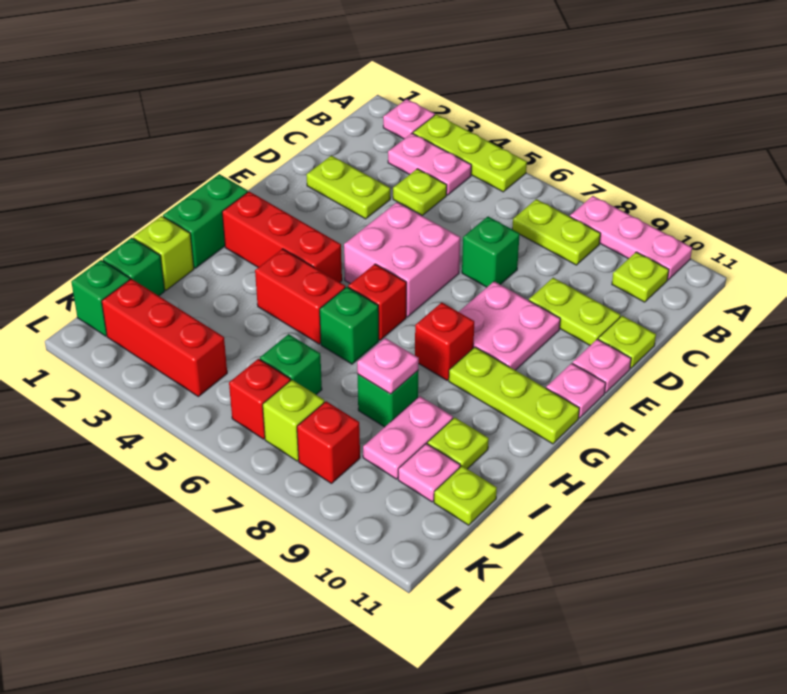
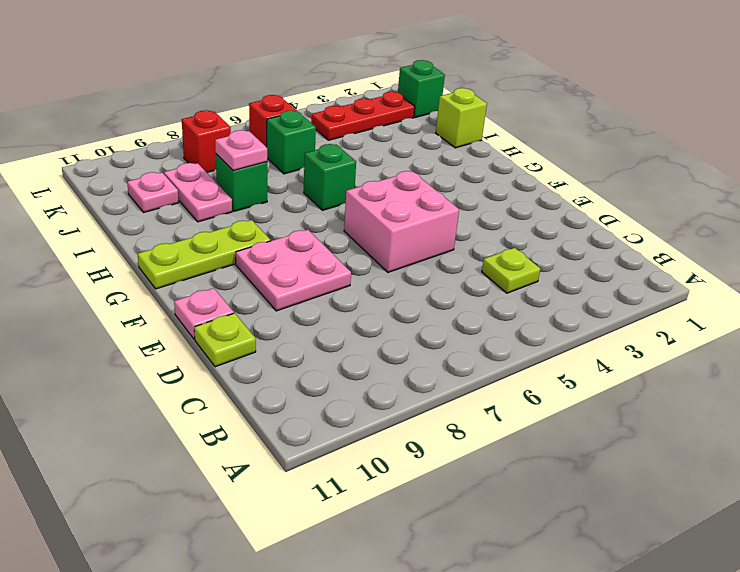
red plate K2:K4 level 1 -> red brick K2:K4 level 1
none -> pink plate A2 level 1
none -> lime plate A3:A5 level 1
none -> pink plate A8:A10 level 1
none -> pink plate B3:B4 level 1

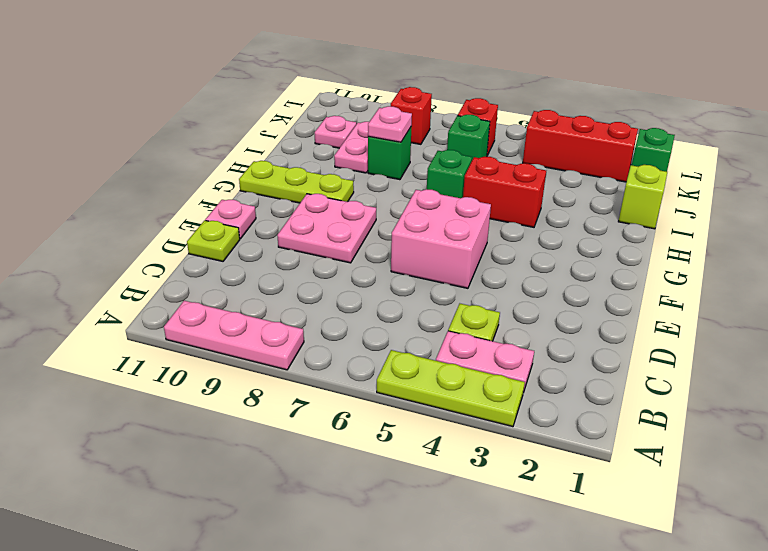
none -> pink plate A2 level 1
none -> lime plate B7:B8 level 1
none -> lime plate B10 level 1
none -> lime plate D2:D3 level 1

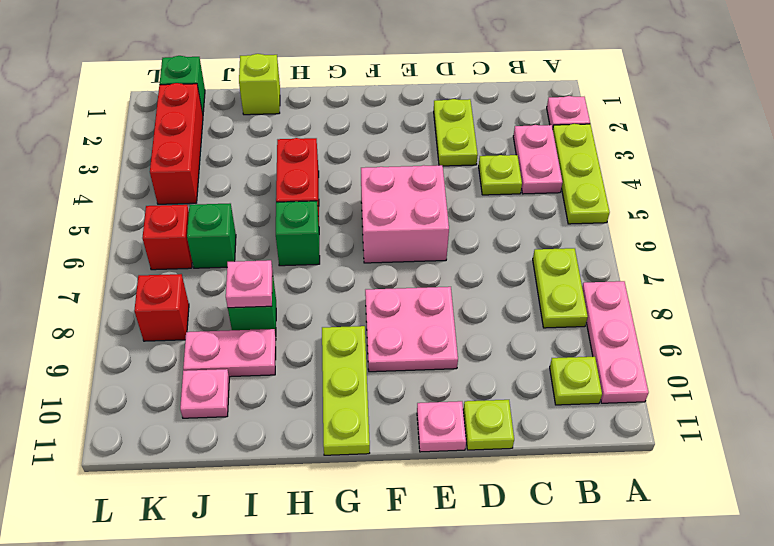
none -> green brick D7 level 1
none -> lime plate D9:D10 level 1
none -> pink plate F11 level 1
none -> green brick G1:H1 level 1

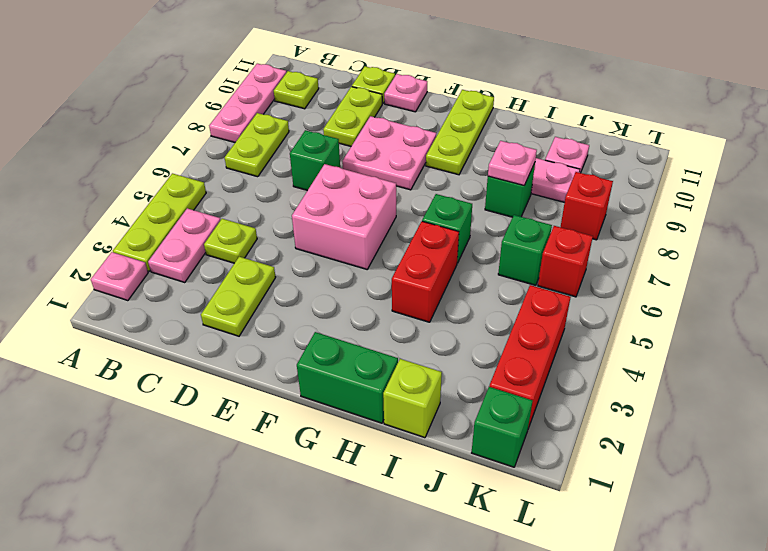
none -> pink plate F11 level 1
none -> red brick G2:G4 level 1
none -> red brick G6 level 1
none -> red brick G8 level 1

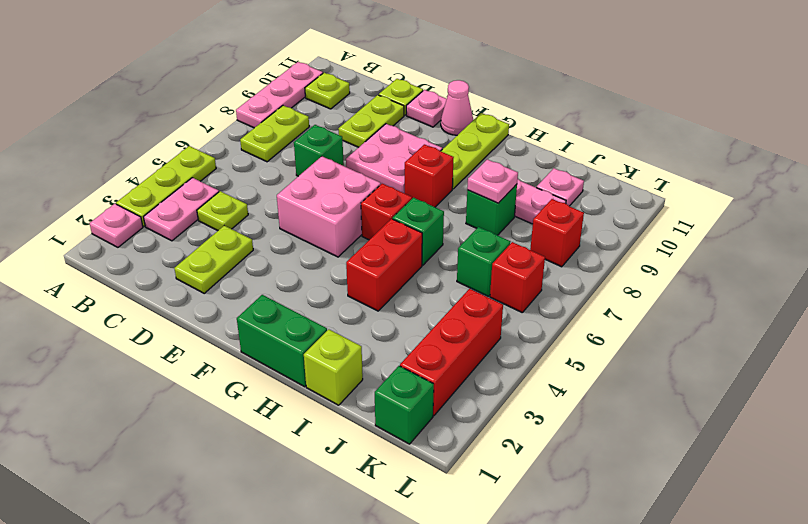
pink cone F11 level 1 -> pink plate F11 level 1
none -> red brick G2:G4 level 1
none -> lime plate I10 level 1
none -> green brick J1 level 1
none -> lime plate J11 level 1

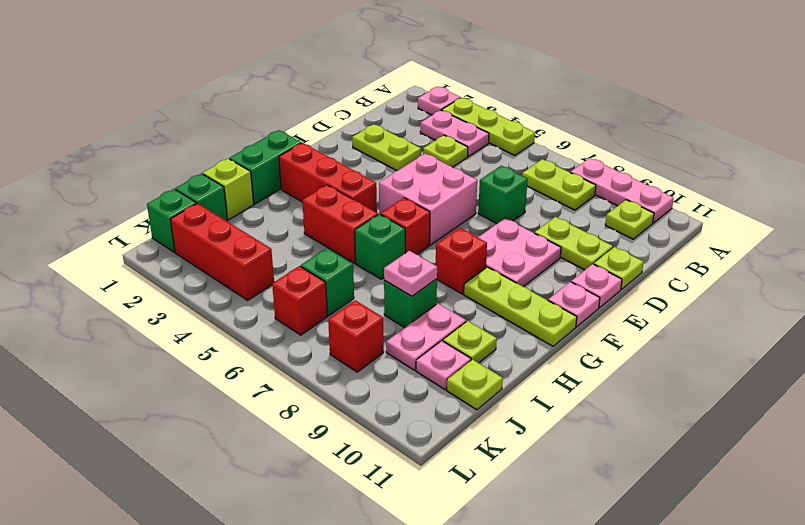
none -> lime brick K7 level 1

